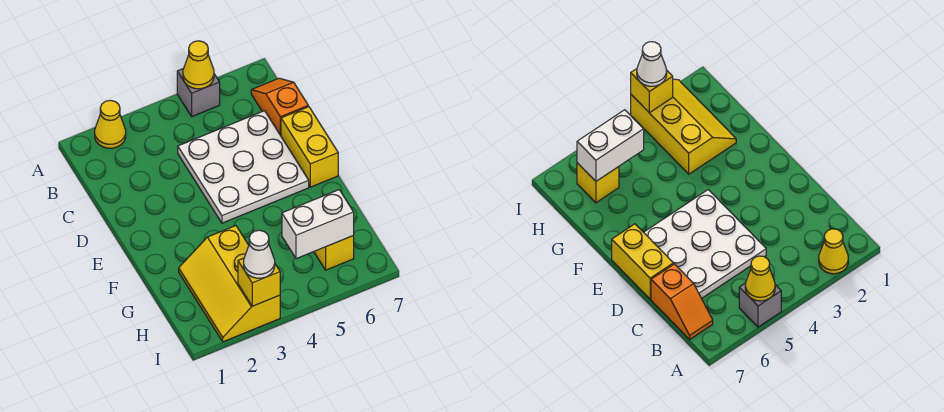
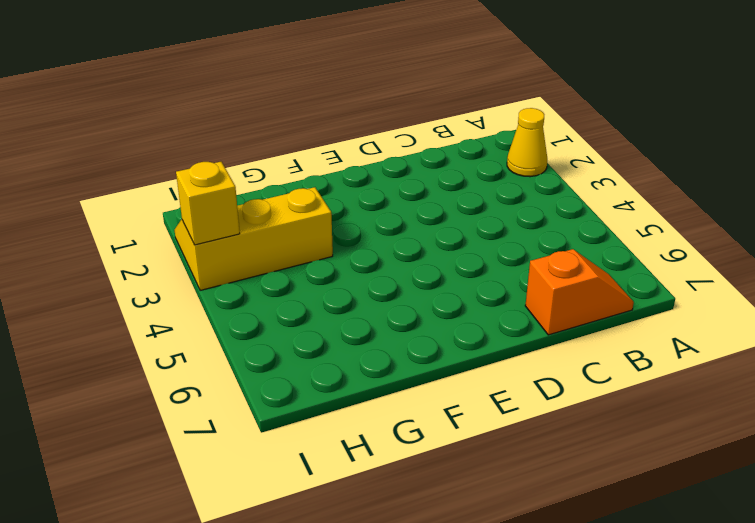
none -> grey brick A5 level 1
none -> white plate C4:E6 level 1

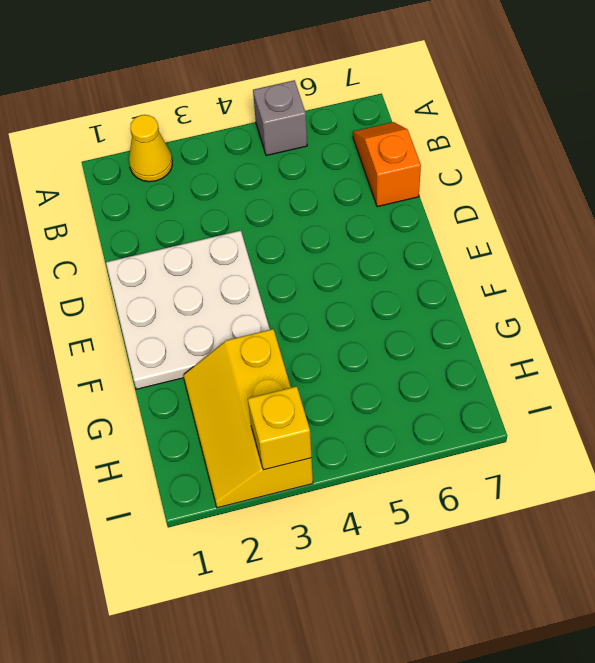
white plate D1:F3 level 1 -> white plate C4:E6 level 1
none -> yellow brick D7:E7 level 1
none -> yellow brick H6 level 1

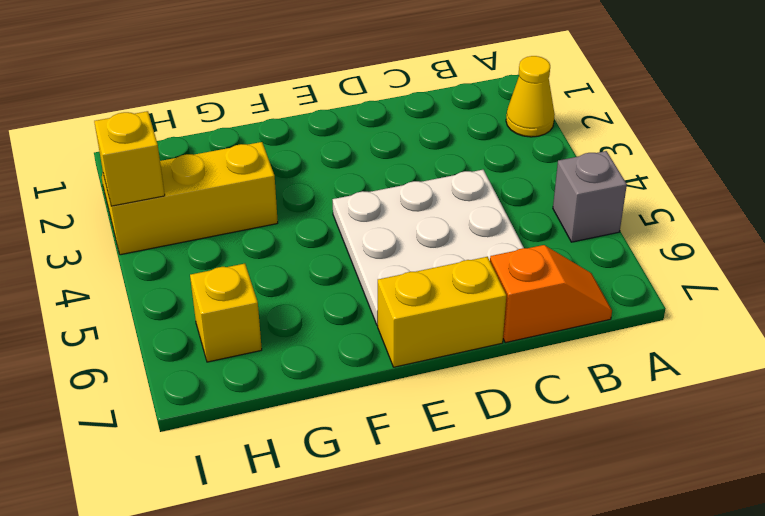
none -> yellow cone A5 level 2
none -> white brick H5:H6 level 2

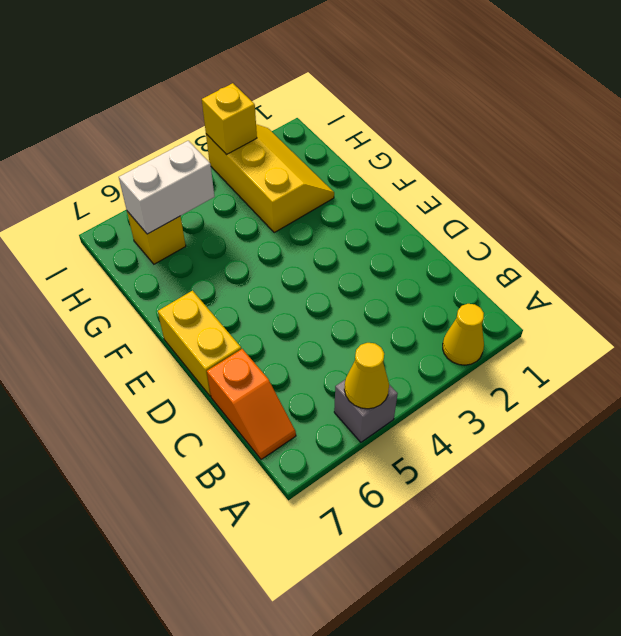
none -> white plate C4:E6 level 1
none -> white cone I3 level 3

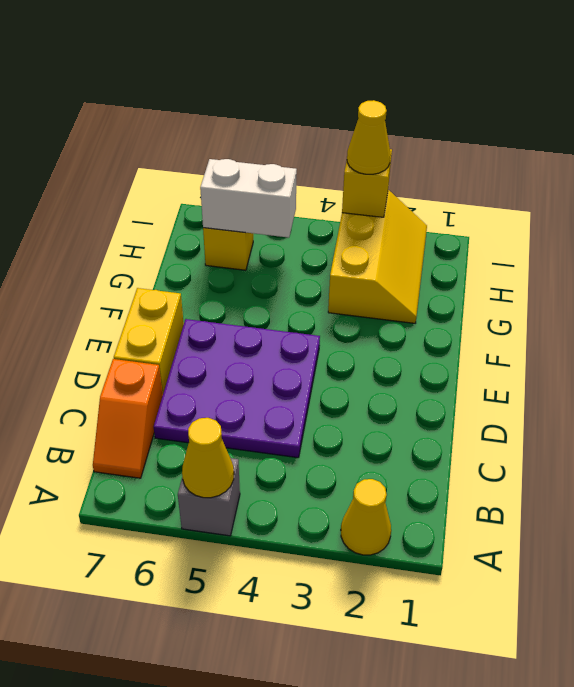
purple plate C4:E6 level 1 -> white plate C4:E6 level 1
yellow cone I3 level 3 -> white cone I3 level 3

